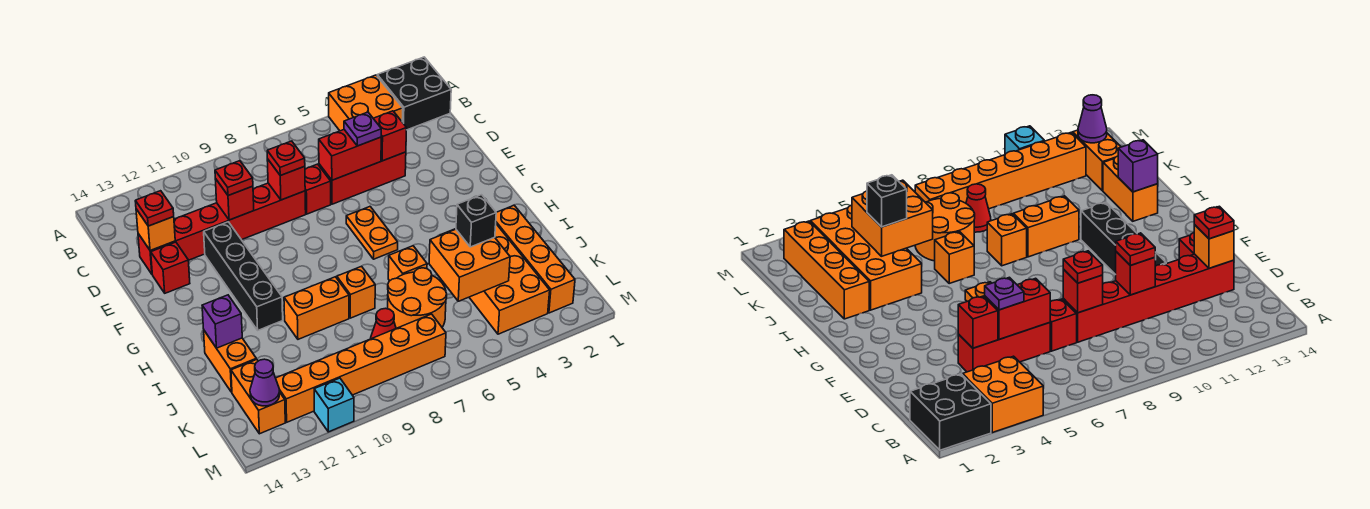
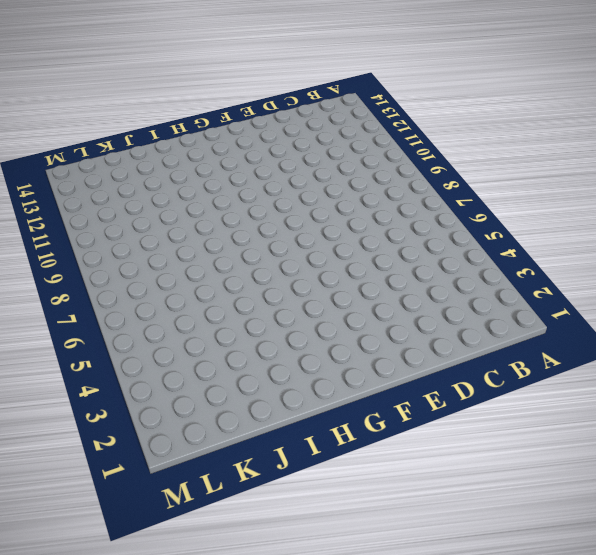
none -> black brick A1:B2 level 1
none -> orange brick A3:B4 level 1
none -> red brick D4:D6 level 1
none -> red brick D7 level 1

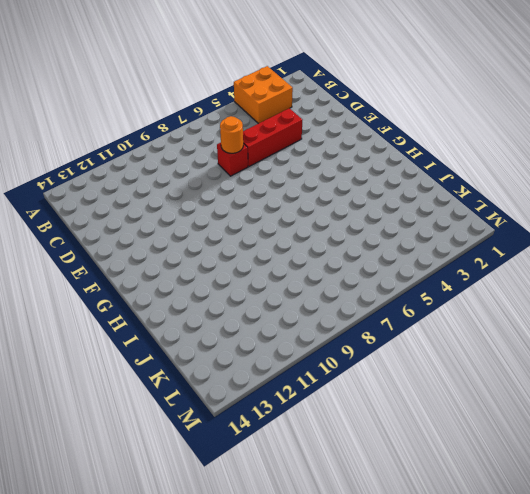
orange round brick D7 level 2 -> none
none -> black brick A1:B2 level 1
none -> red brick D8:D13 level 1
none -> black brick E11:H11 level 1
none -> red brick E13 level 1

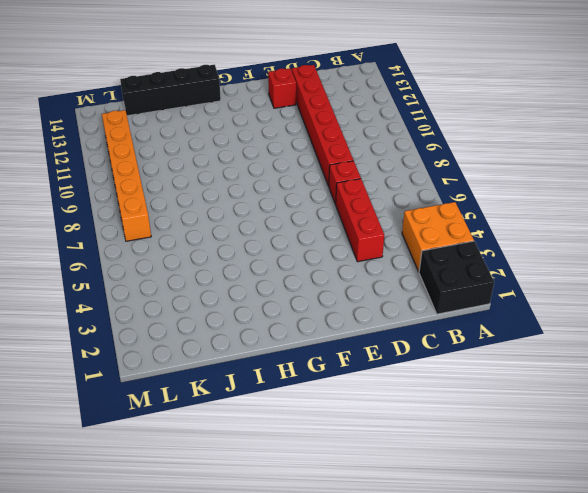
black brick H14:K14 level 1 -> black brick E11:H11 level 1
none -> orange plate F6:G6 level 1
none -> orange brick I2:L2 level 1
none -> orange brick I3:L4 level 1
none -> orange brick I6 level 1

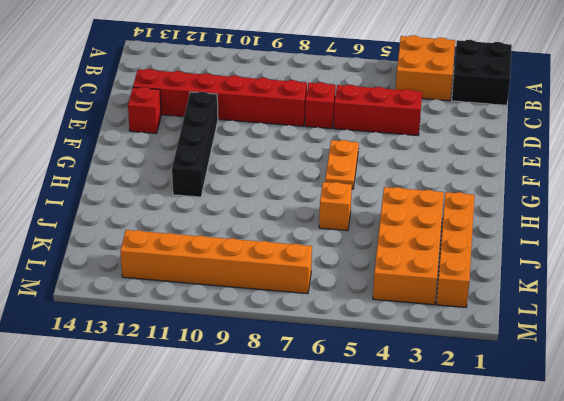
none -> orange brick I8 level 1
none -> orange brick I9:I10 level 1
none -> orange brick I13:J13 level 1
none -> orange round brick J6:K7 level 1

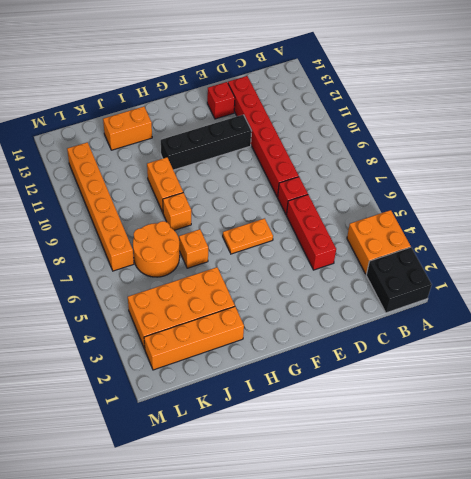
none -> red cone K8 level 1
none -> orange brick K13:L13 level 1
none -> cyan brick M11 level 1
none -> red brick D4 level 2

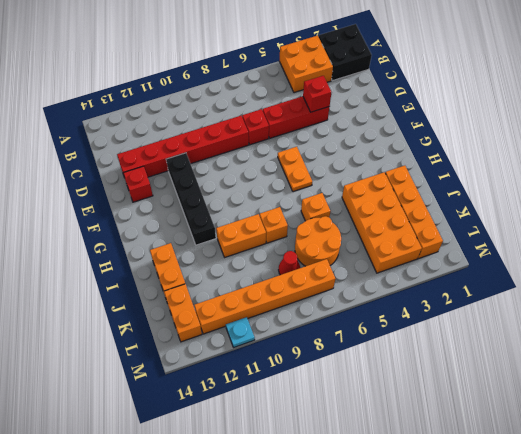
cyan plate M11 level 1 -> cyan brick M11 level 1
none -> red brick D5:D6 level 2
none -> red brick D8 level 2
none -> red brick D10 level 2
none -> orange brick D13 level 2

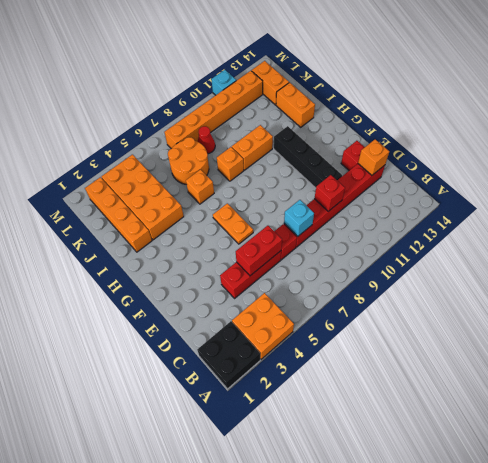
cyan brick D8 level 2 -> red brick D8 level 2
none -> red brick D4 level 2
none -> purple brick I13 level 2
none -> orange brick J4:K5 level 2
none -> purple cone L13 level 2

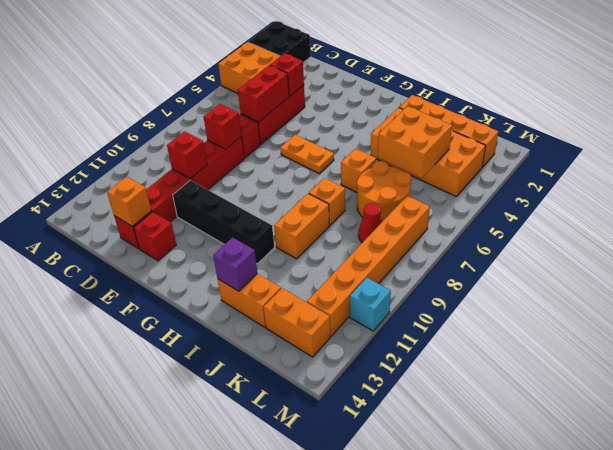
none -> purple cone L13 level 2
none -> purple plate D5 level 3
none -> red plate D8 level 3
none -> red plate D10 level 3

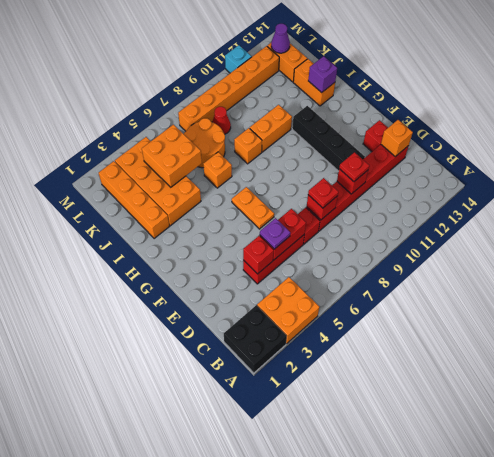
none -> red plate D13 level 3
none -> black brick J4 level 3

